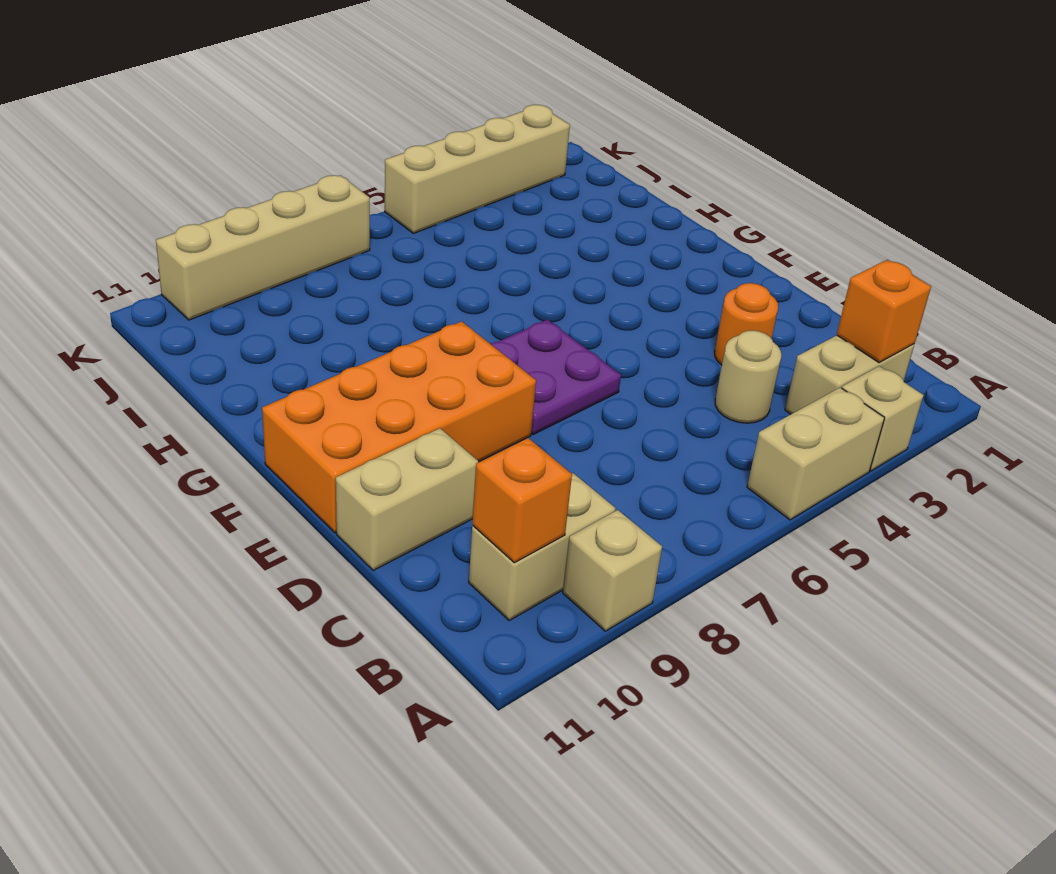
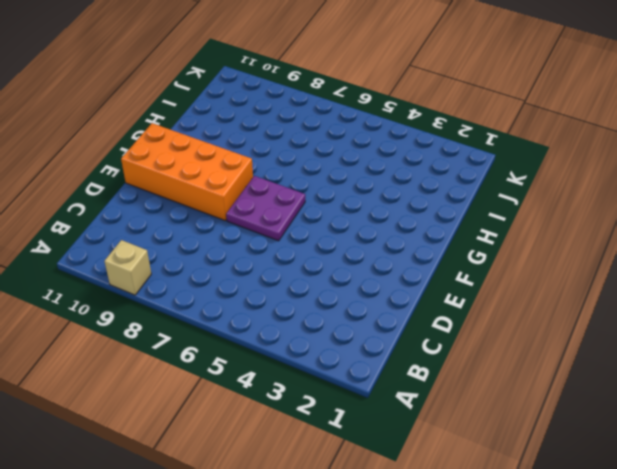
none -> tan brick A3 level 1
none -> tan brick A4:A5 level 1
none -> tan brick B2:B3 level 1

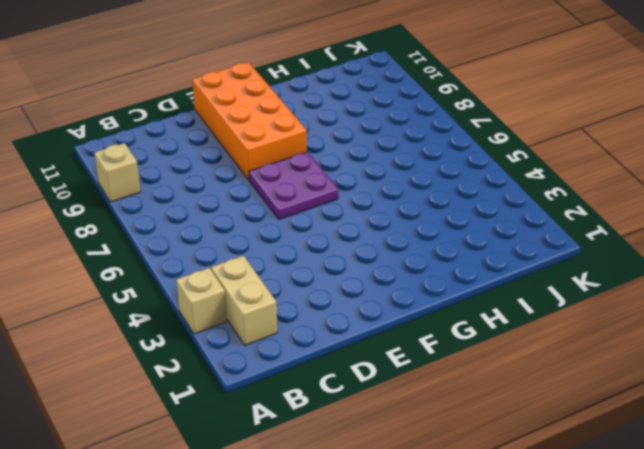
none -> tan brick A4:A5 level 1
none -> tan brick B9:B10 level 1
none -> tan round brick C4 level 1

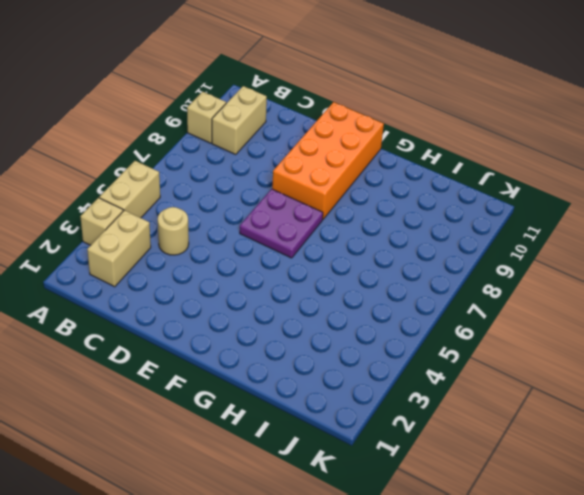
none -> orange round brick D3 level 1
none -> tan brick D10:D11 level 1
none -> tan brick K2:K5 level 1

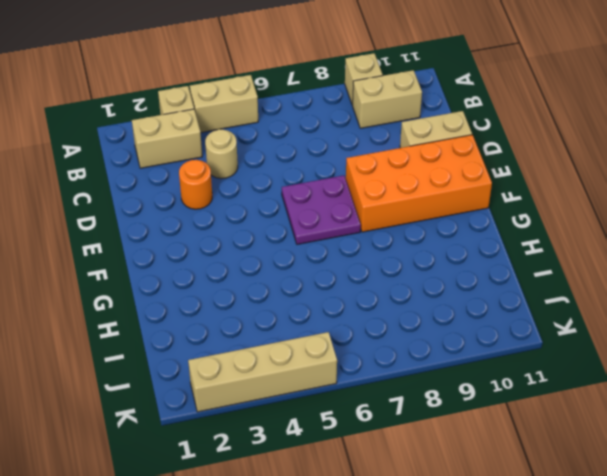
none -> tan brick K7:K10 level 1
none -> orange brick B2 level 2
none -> orange brick B10 level 2

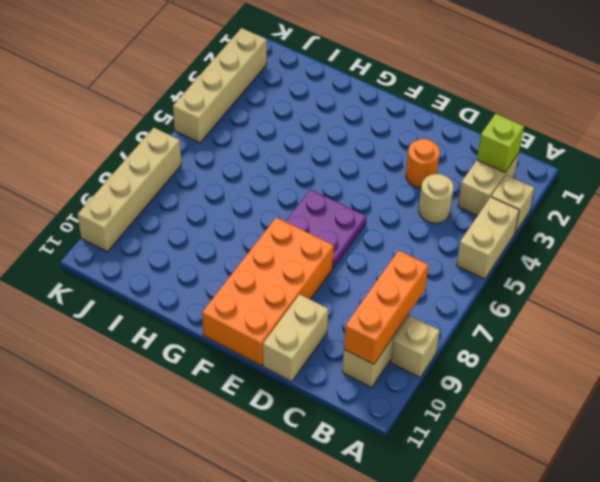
lime brick B2 level 2 -> orange brick B2 level 2
orange brick B8:B10 level 2 -> orange brick B10 level 2

